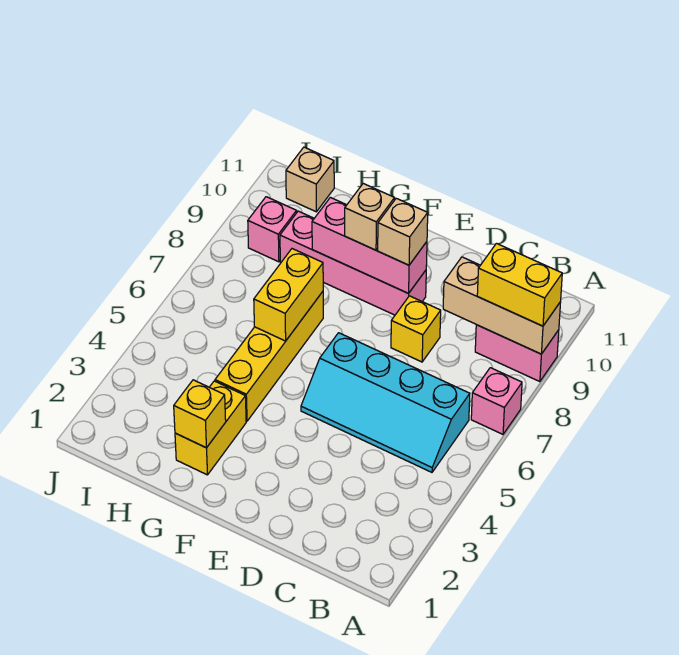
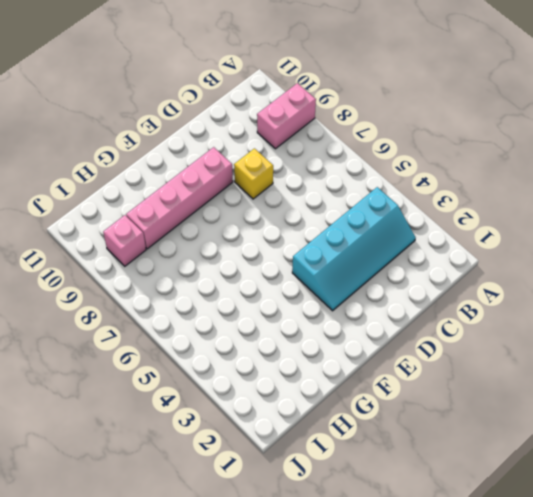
cyan slope B3:E4 level 1 top 4 -> cyan slope B5:E6 level 1 top 6
none -> pink brick A7 level 1
none -> yellow brick G2:G3 level 1
none -> yellow brick G4:G7 level 1

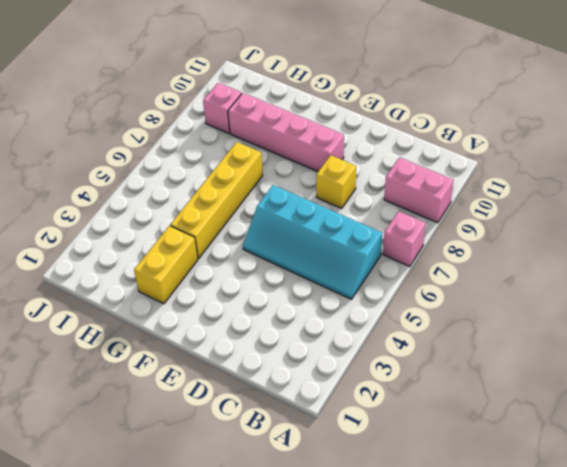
none -> tan brick I11 level 1
none -> tan brick A9:C9 level 2
none -> pink brick E9:G9 level 2

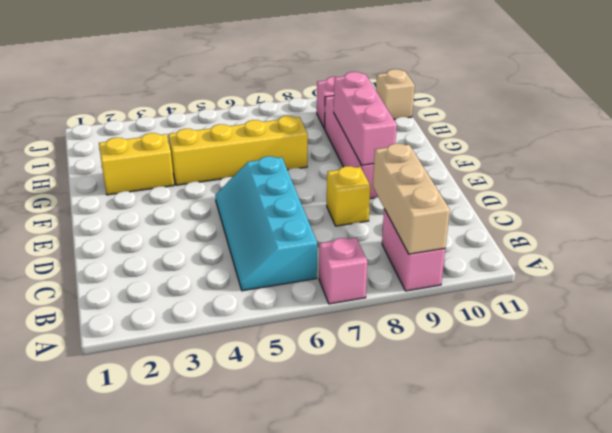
none -> yellow brick G2 level 2
none -> yellow brick G6:G7 level 2
none -> yellow brick A9:B9 level 3

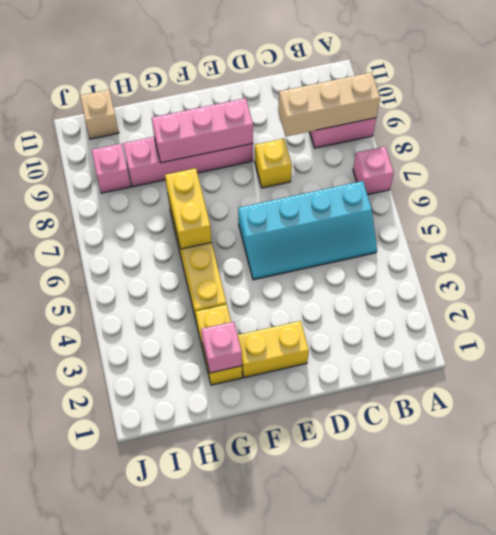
yellow brick E2:F2 level 1 -> yellow brick A9:B9 level 3
pink brick G2 level 2 -> yellow brick G2 level 2
none -> tan brick E9 level 3
none -> tan brick F9 level 3

